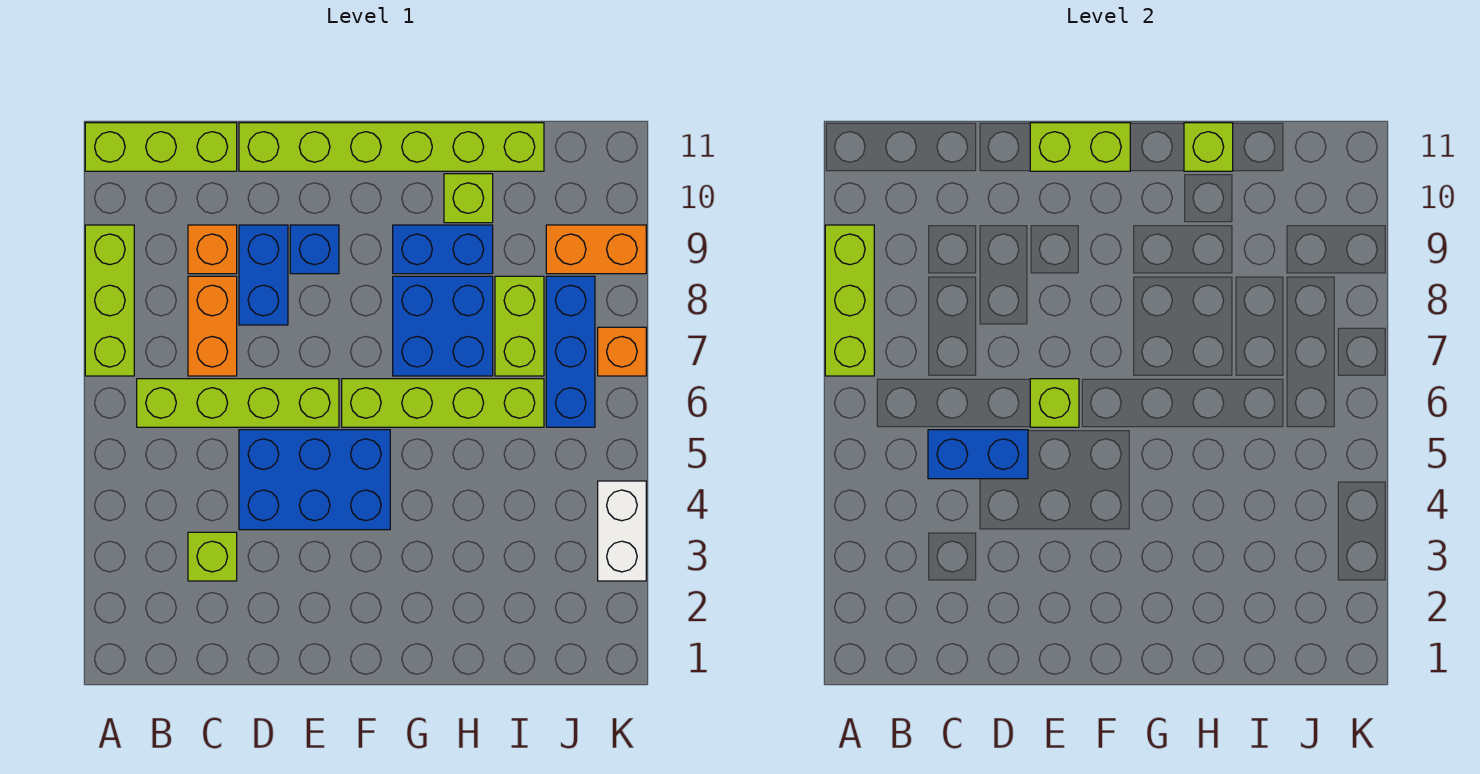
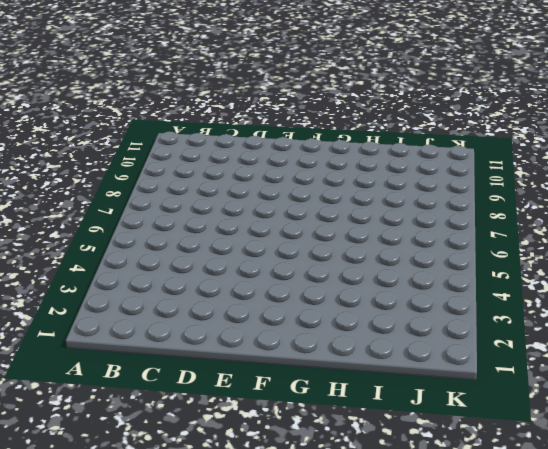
none -> lime brick A7:A9 level 1
none -> lime brick A11:C11 level 1
none -> lime brick B6:E6 level 1

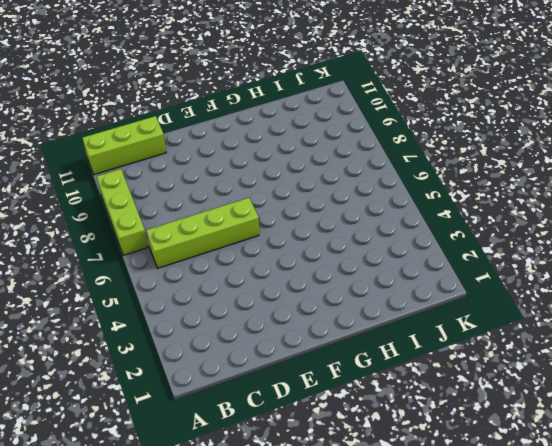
none -> lime brick C3 level 1
none -> orange brick C7:C8 level 1
none -> orange brick C9 level 1

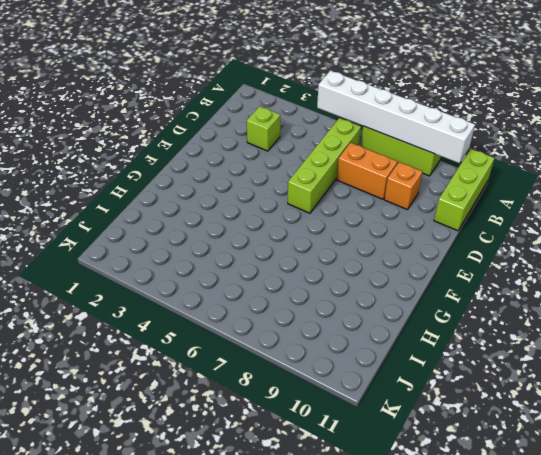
white brick A5:A10 level 2 -> lime brick A7:A9 level 2
none -> blue brick D4:F5 level 1
none -> blue brick D8:D9 level 1
none -> lime brick D11:I11 level 1

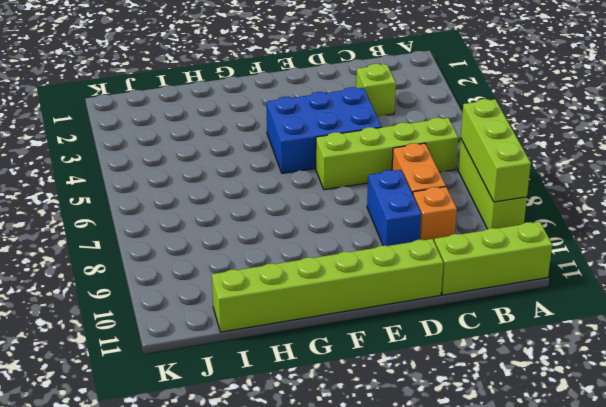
none -> blue brick E9 level 1
none -> lime brick F6:I6 level 1
none -> blue brick G7:H8 level 1

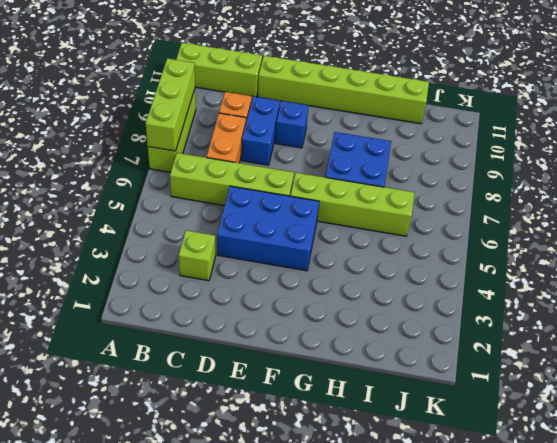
none -> blue brick G9:H9 level 1
none -> lime brick H10 level 1
none -> lime brick I7:I8 level 1

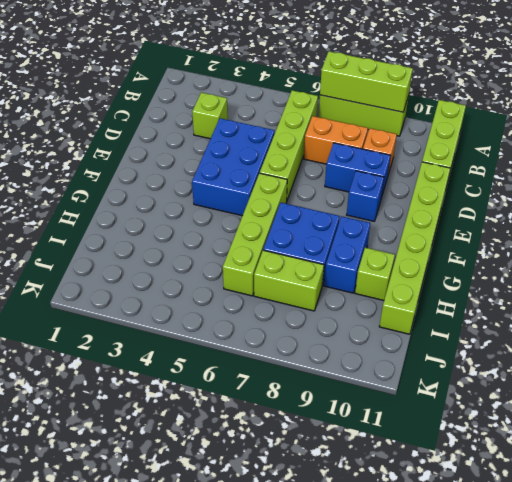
none -> blue brick J6:J8 level 1
none -> orange brick J9:K9 level 1
none -> white brick K3:K4 level 1

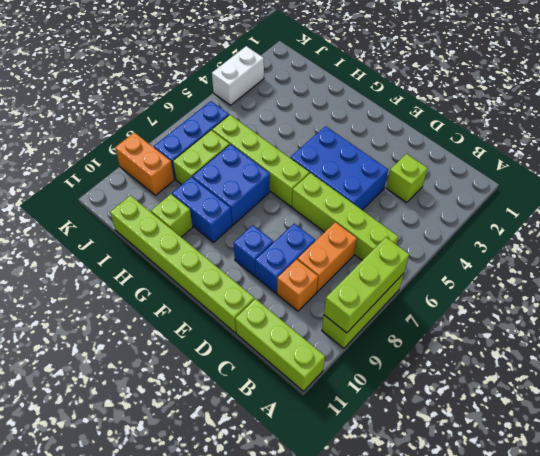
none -> orange brick K7 level 1
none -> blue brick C5:D5 level 2
none -> lime brick E6 level 2

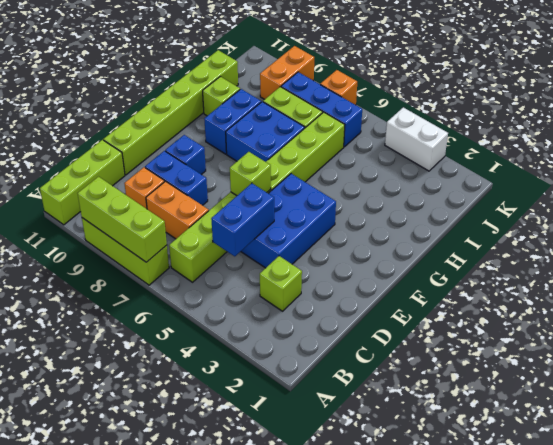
none -> lime brick E11:F11 level 2
none -> lime brick H11 level 2

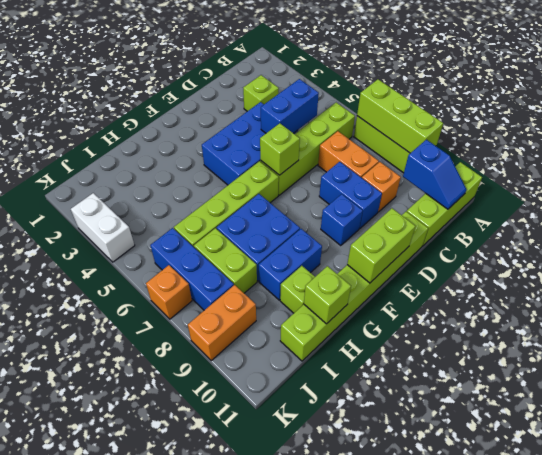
blue slope B10:B11 level 2 top 10 -> none

